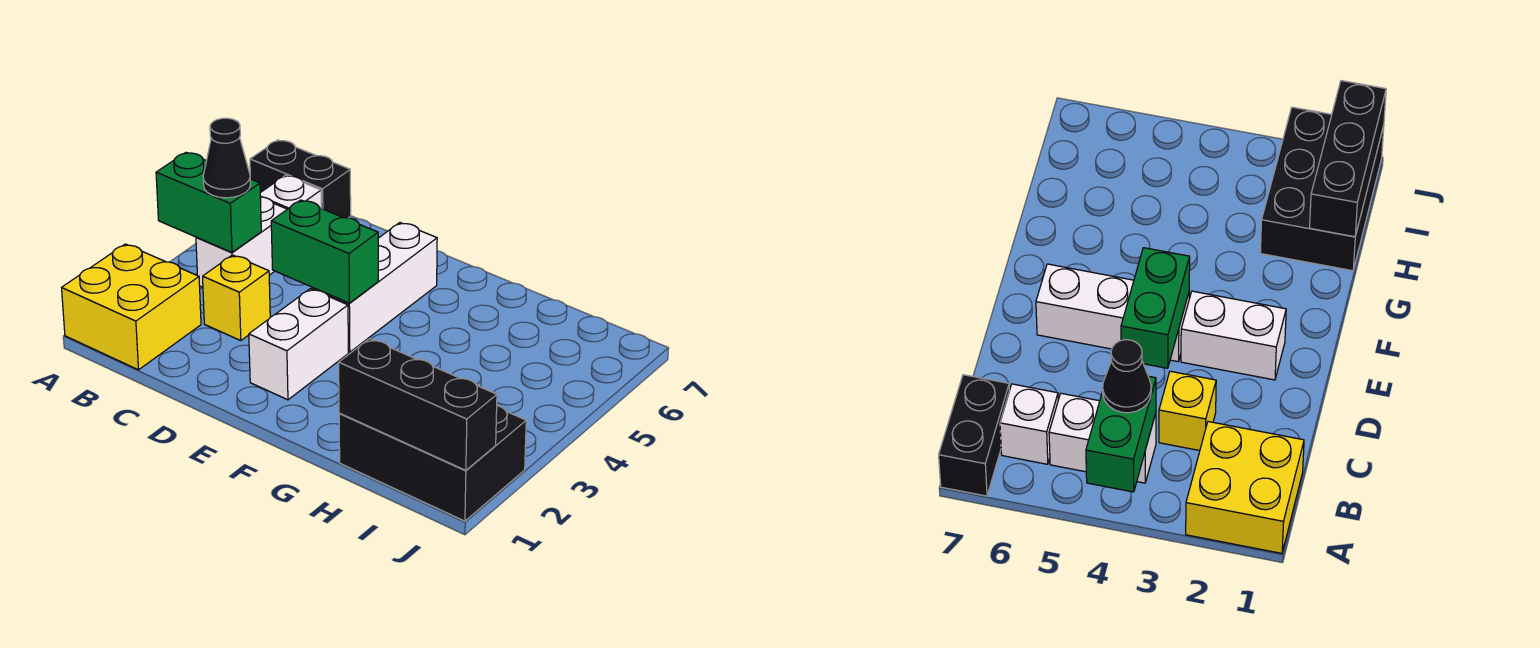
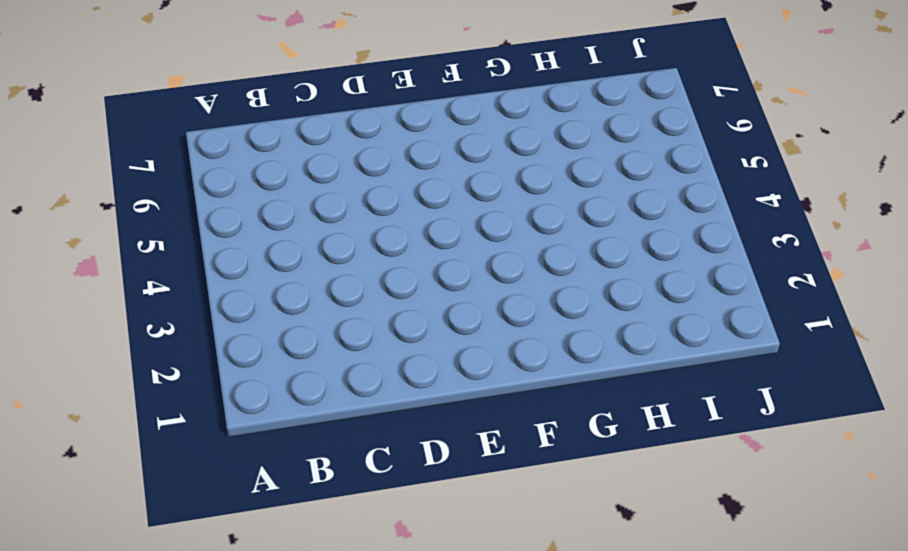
none -> yellow brick A1:B2 level 1
none -> black brick A7:B7 level 1
none -> white brick B4:B5 level 1

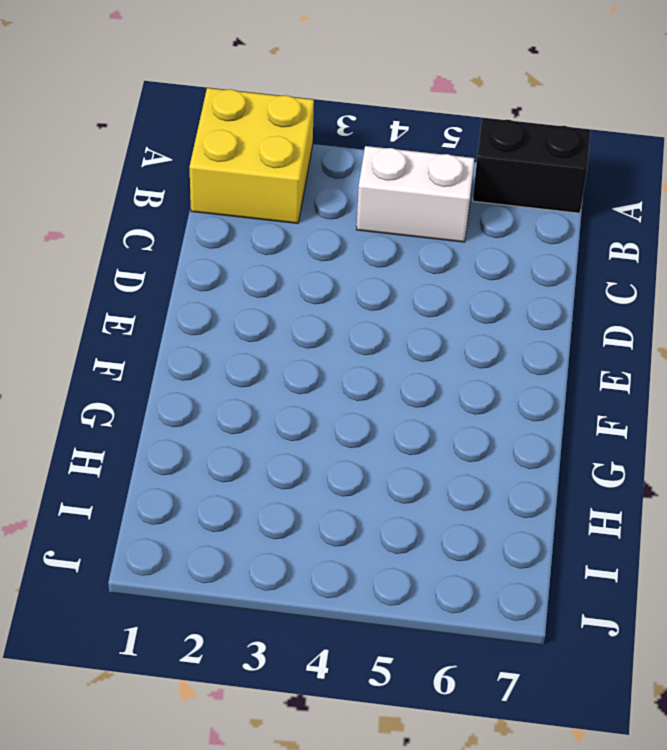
black brick A6:A7 level 1 -> black brick A7:B7 level 1
none -> white brick B6 level 1
none -> yellow brick C3 level 1
none -> white brick E2:E3 level 1

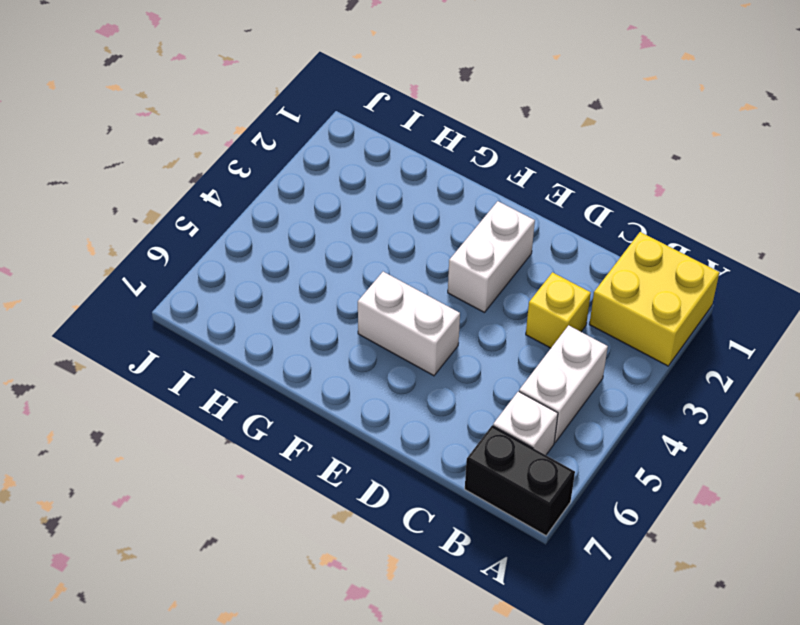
white brick E5:F5 level 1 -> white brick E4:E6 level 1
none -> black brick H1:J2 level 1
none -> green brick A4:B4 level 2
none -> green brick D4:E4 level 2

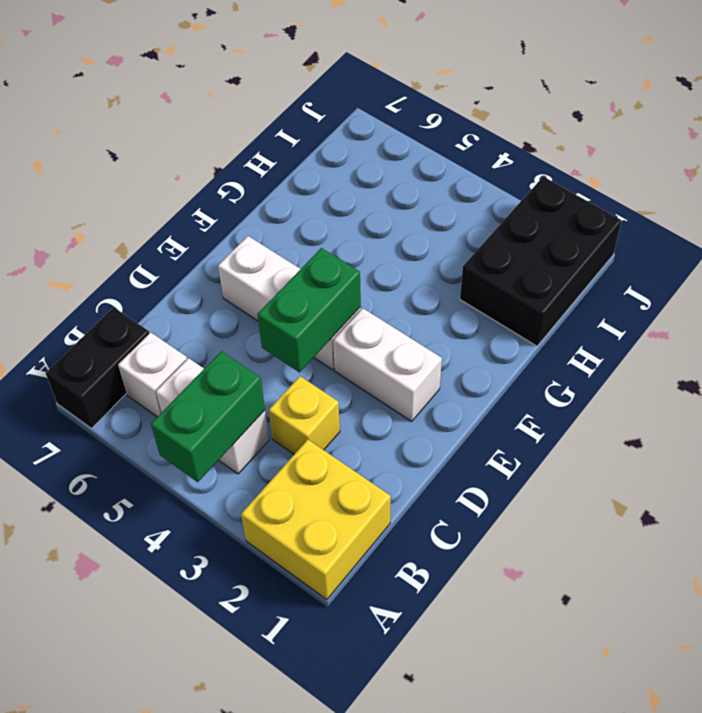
none -> black brick H1:J1 level 2
none -> black cone B4 level 3

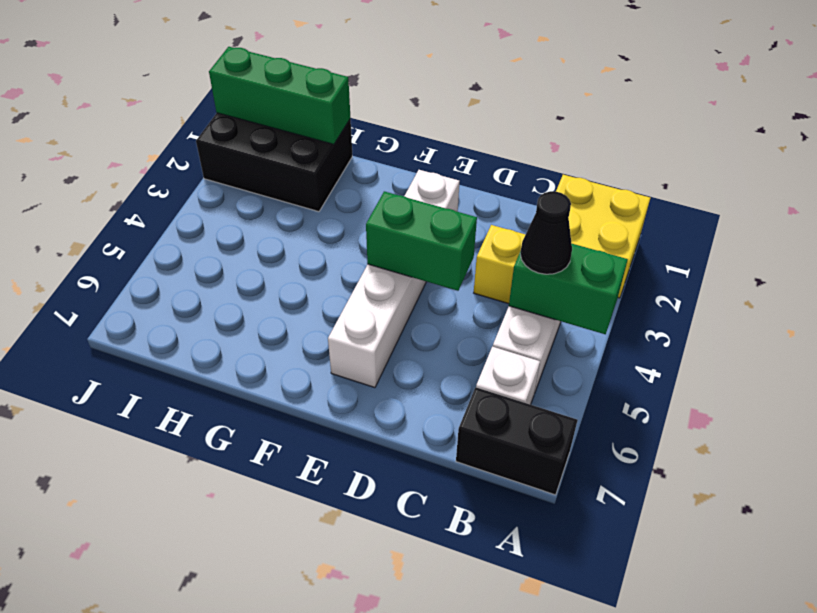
green brick H1:J1 level 2 -> black brick H1:J1 level 2

